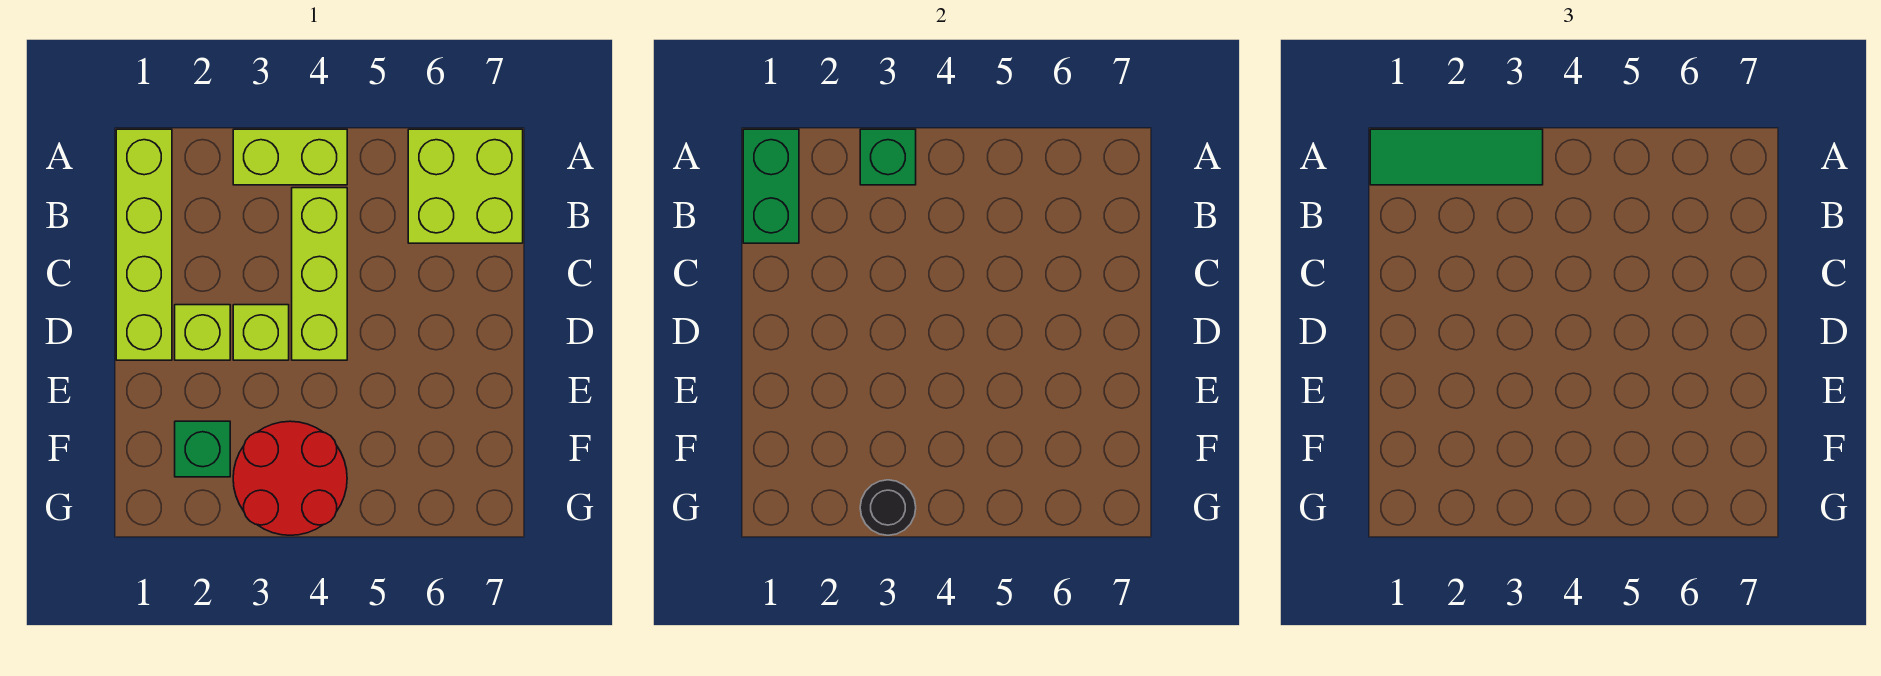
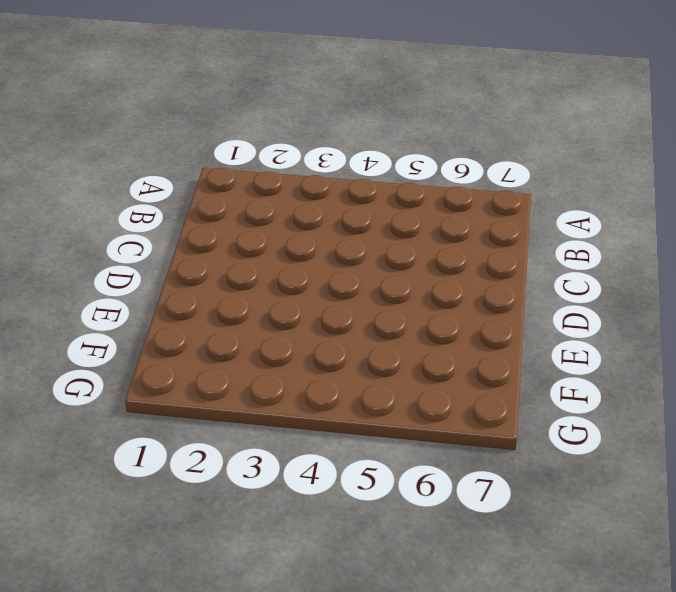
none -> lime brick A1:D1 level 1
none -> lime brick A3:A4 level 1
none -> lime brick A6:B7 level 1

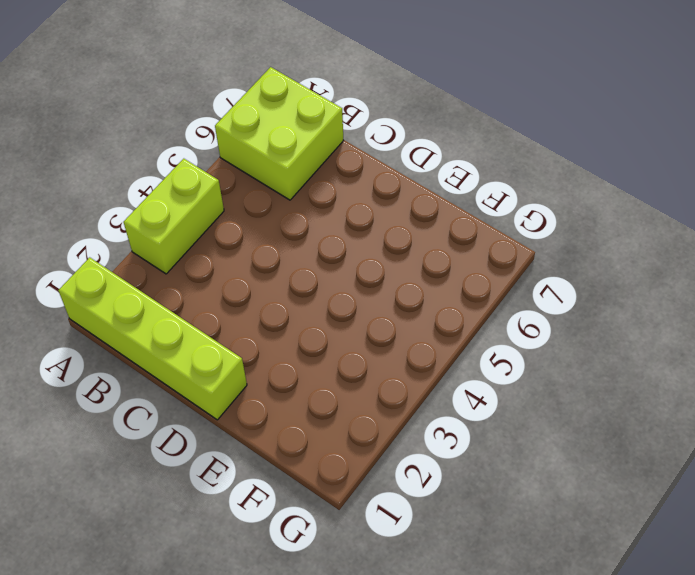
none -> lime brick B4:D4 level 1
none -> lime brick D2 level 1
none -> lime brick D3 level 1

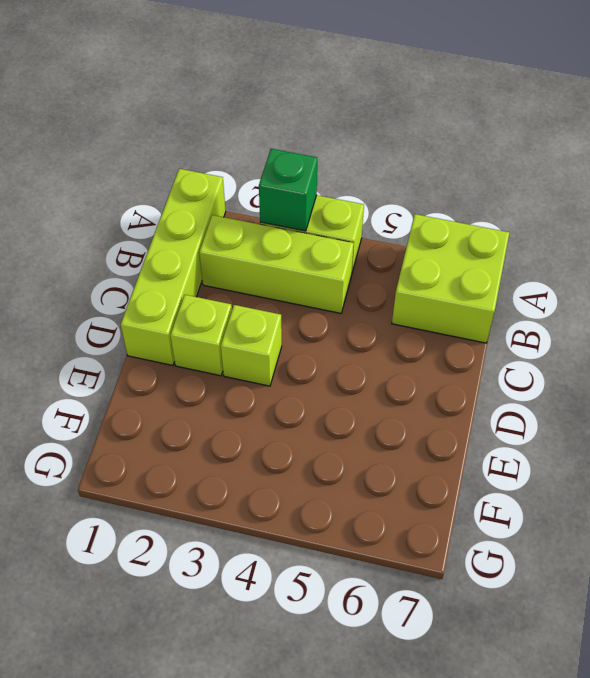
lime brick B2:B4 level 1 -> lime brick B4:D4 level 1
none -> green brick F2 level 1
none -> red round brick F3:G4 level 1
none -> green brick A1:B1 level 2

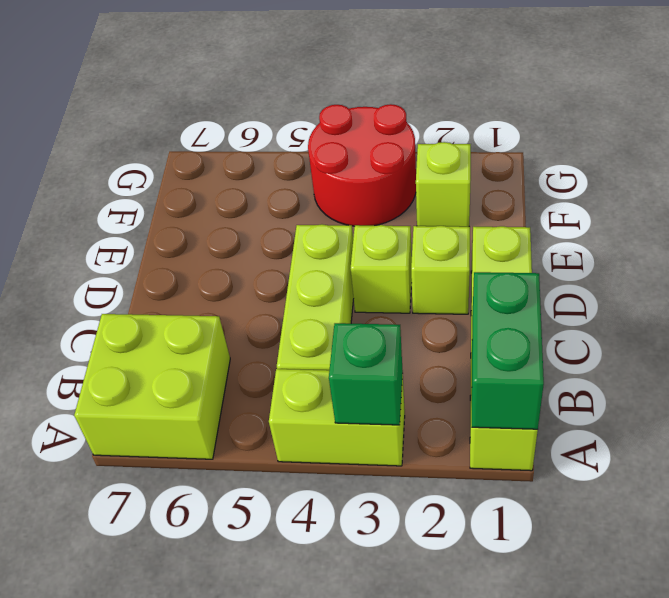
lime brick F2 level 1 -> green brick F2 level 1
none -> black round brick G3 level 2
none -> green tile A1:A3 level 3

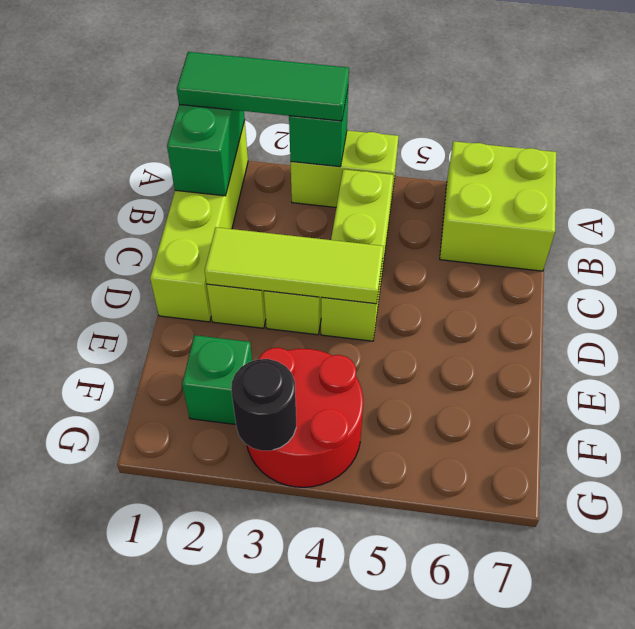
lime tile D2:D4 level 2 -> none

